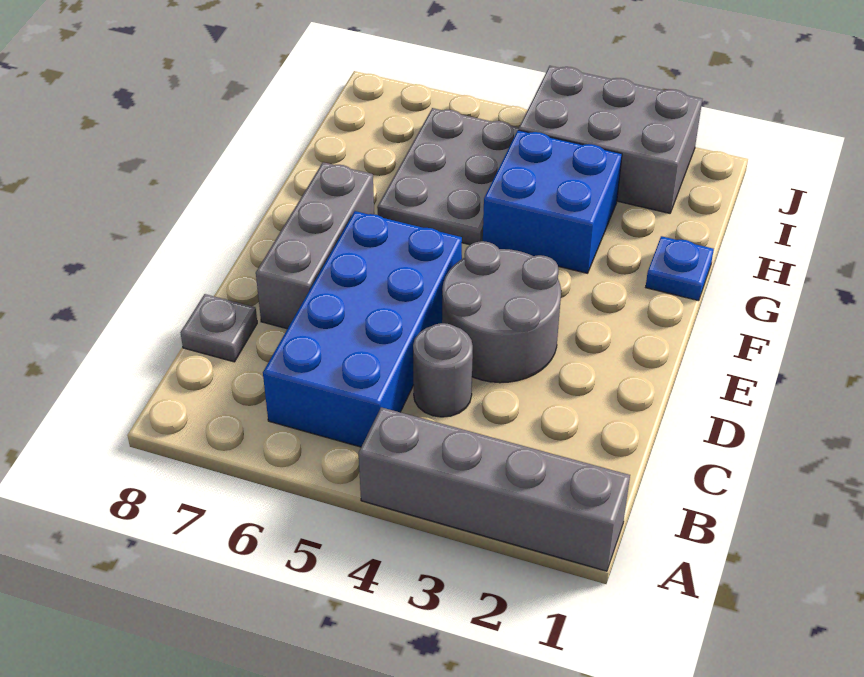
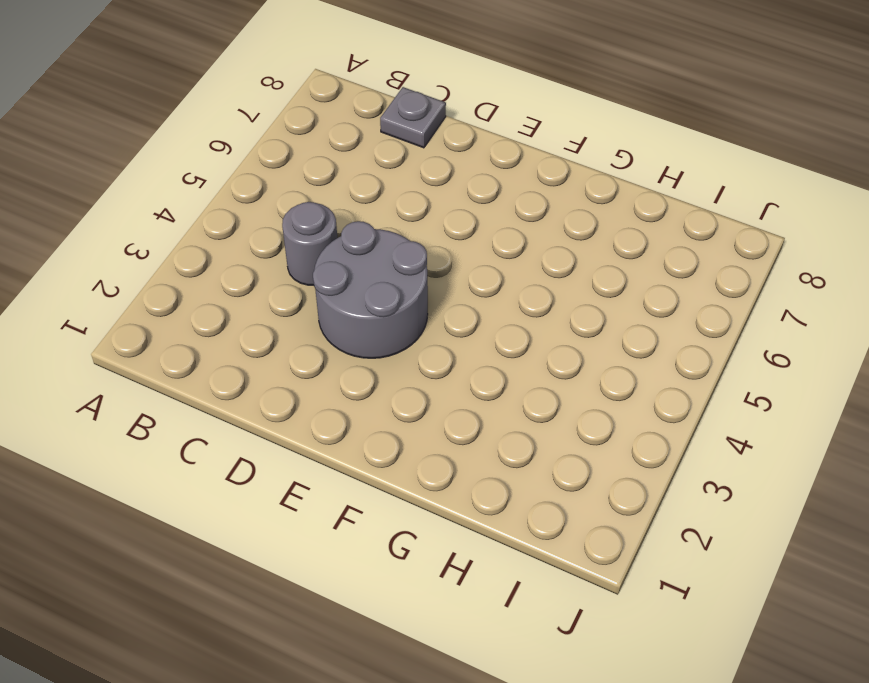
none -> grey brick A1:A4 level 1
none -> blue brick B5:E6 level 1

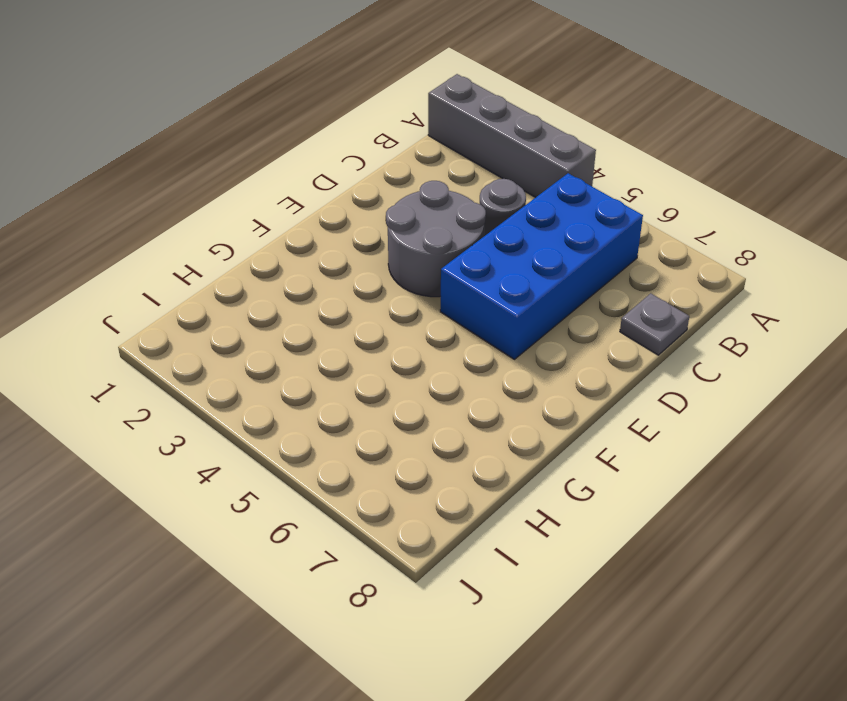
none -> grey brick D7:F7 level 1
none -> blue plate G1 level 1

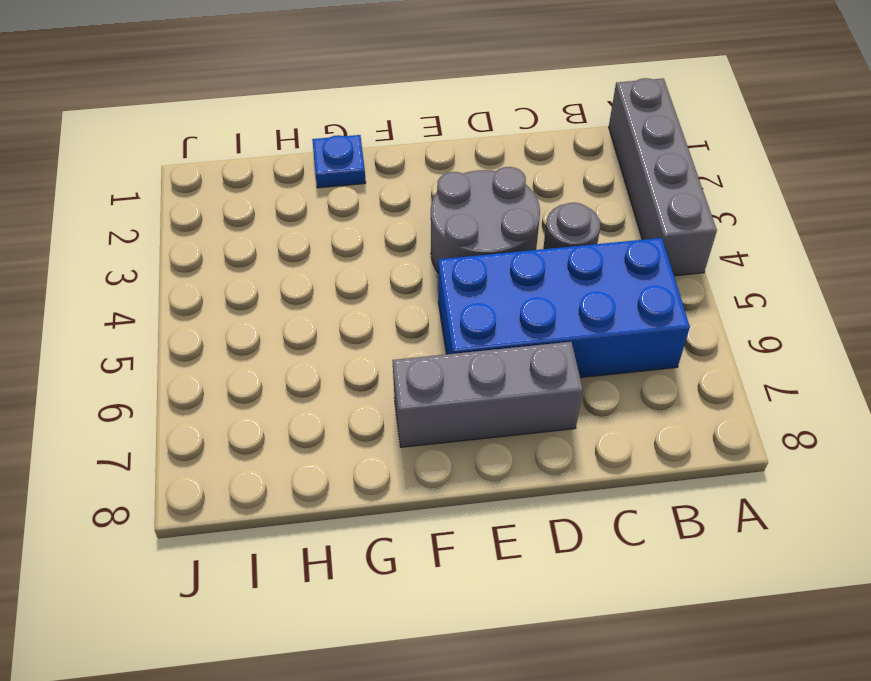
none -> grey plate C8 level 1
none -> blue brick G3:H4 level 1

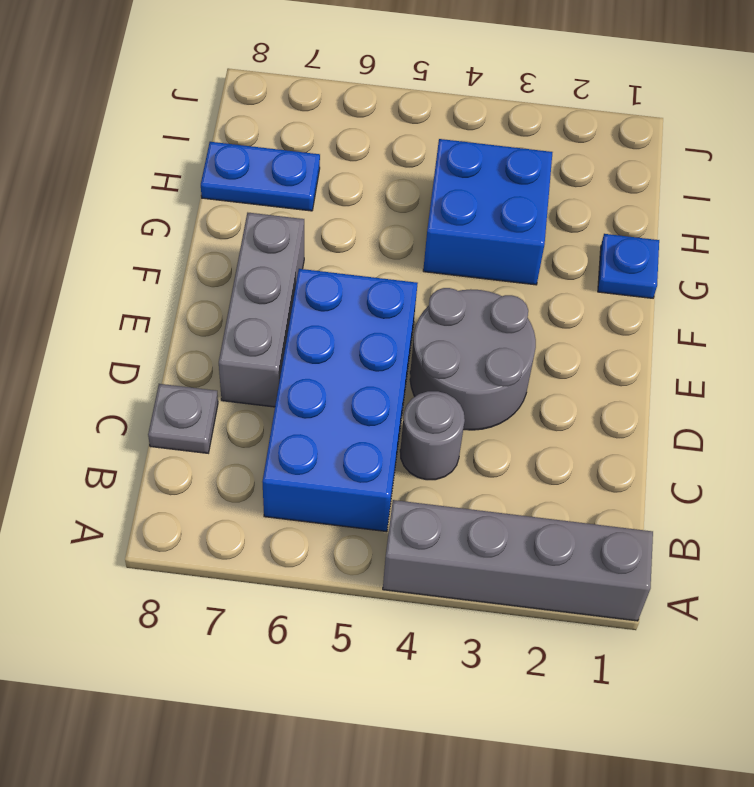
blue plate H7:H8 level 1 -> none
none -> grey plate G5:I6 level 1
none -> grey brick I2:J4 level 1

